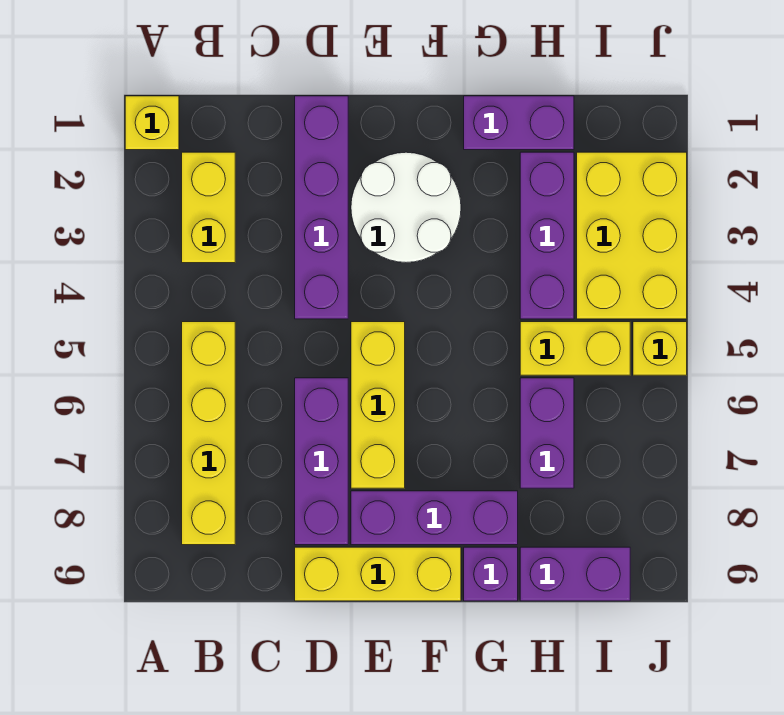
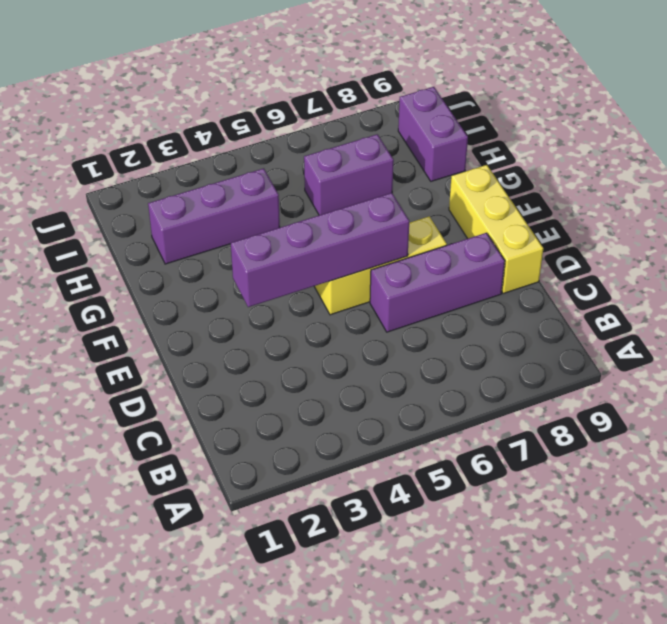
purple brick E3:E6 level 2 -> purple brick D1:D4 level 1
none -> yellow brick A1 level 1
none -> yellow brick B2:B3 level 1
none -> yellow brick B5:B8 level 1

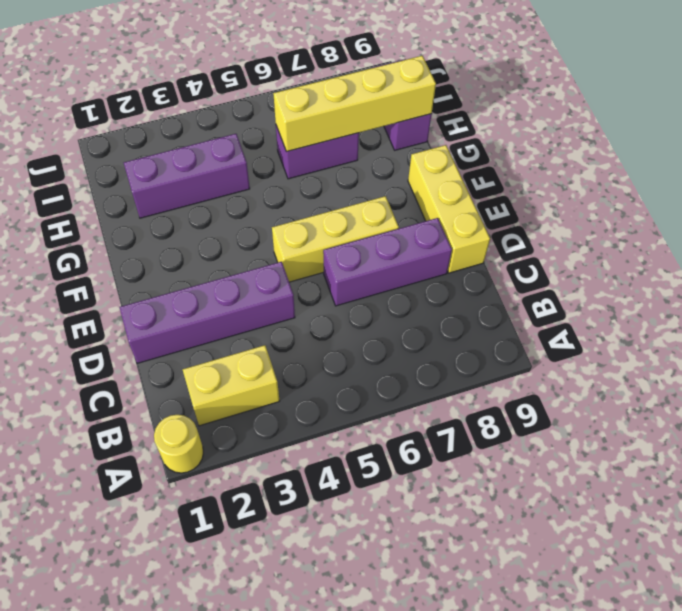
yellow round brick A1 level 1 -> yellow brick A1 level 1
yellow brick H6:H9 level 2 -> yellow brick B5:B8 level 1
none -> white round brick E2:F3 level 1
none -> purple brick E8:G8 level 1
none -> purple brick G1:H1 level 1

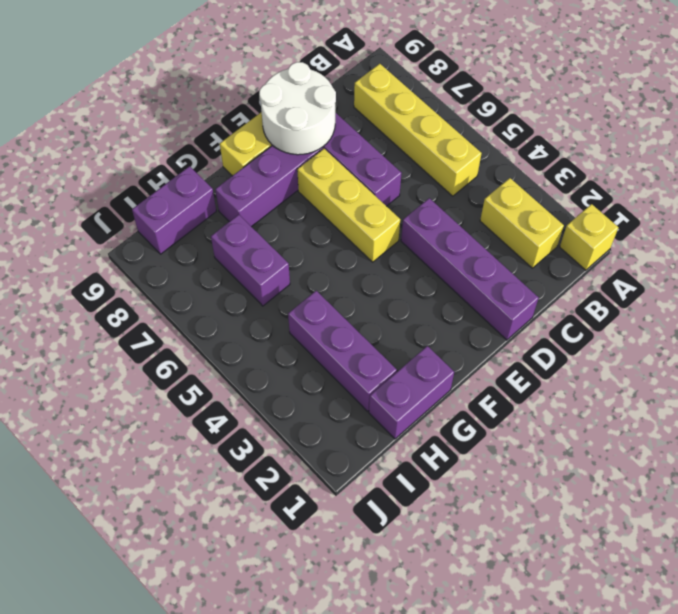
white round brick D8:E9 level 2 -> white round brick E2:F3 level 1
none -> purple brick G9 level 1
none -> yellow brick H5:I5 level 1
none -> yellow brick I2:J4 level 1

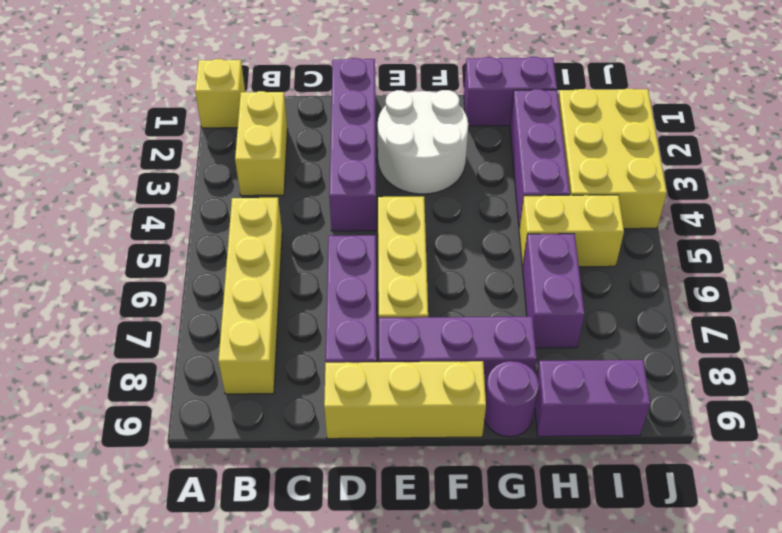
purple round brick G9 level 1 -> purple brick G9 level 1
none -> yellow brick J5 level 1

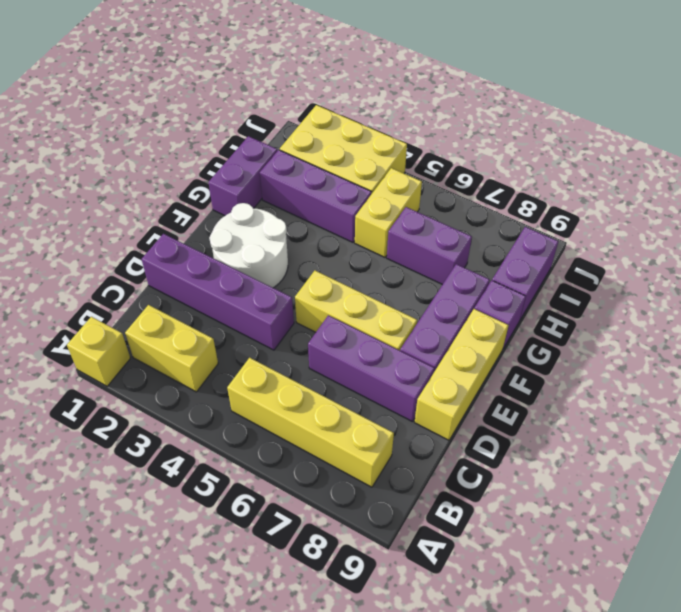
none -> yellow brick J5 level 1

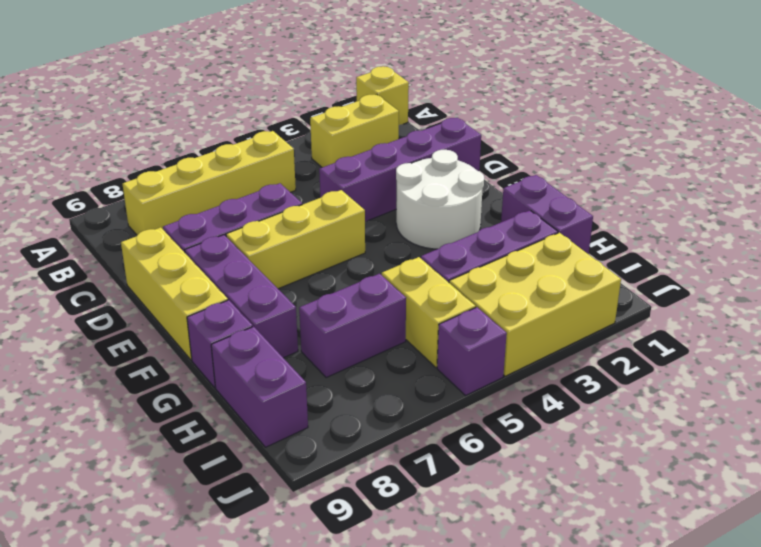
purple brick J5 level 1 -> yellow brick J5 level 1

